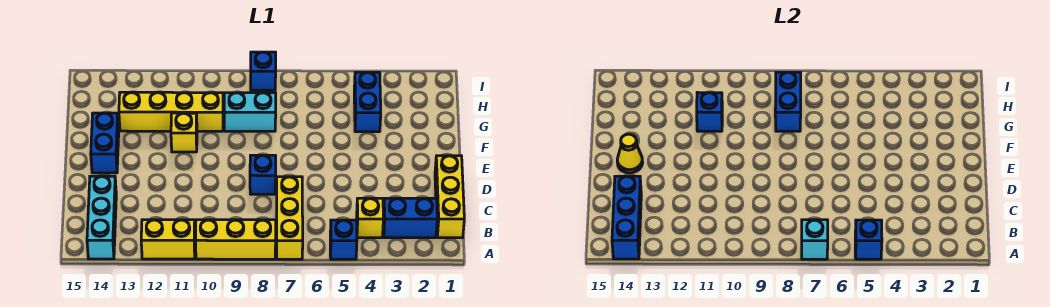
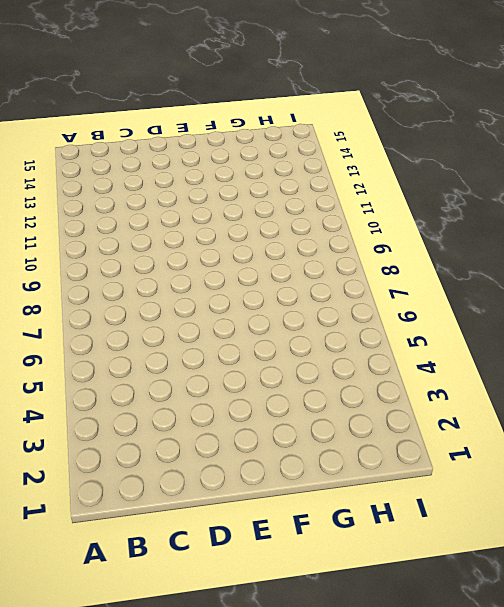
none -> blue brick A5 level 1
none -> yellow brick A7:C7 level 1
none -> yellow brick A8:A10 level 1

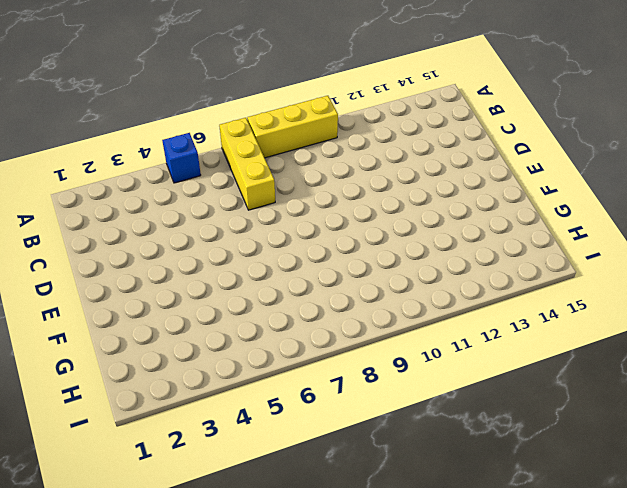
none -> yellow brick A11:A12 level 1
none -> cyan brick A14:C14 level 1
none -> yellow brick B1:D1 level 1

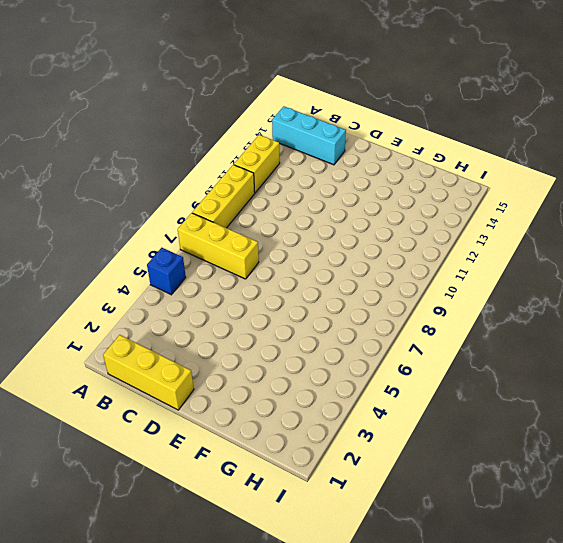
none -> blue brick B2:B3 level 1
none -> yellow brick B4 level 1
none -> blue brick D8 level 1

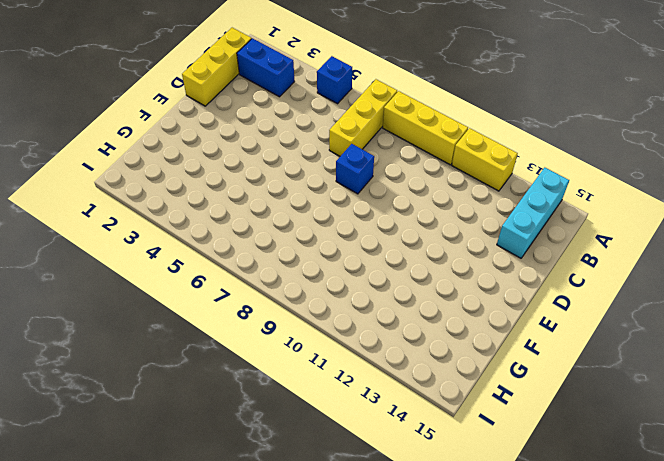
none -> yellow brick B4 level 1
none -> blue brick E14:F14 level 1
none -> yellow brick F11 level 1

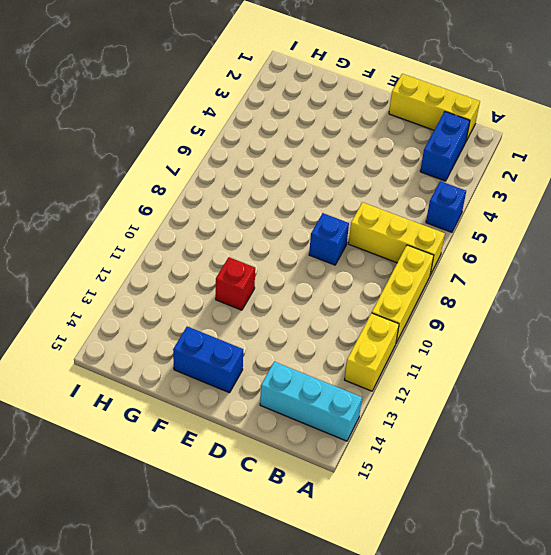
red brick F11 level 1 -> yellow brick F11 level 1
none -> yellow brick B4 level 1
none -> blue brick G4:H4 level 1
none -> cyan brick G8:G9 level 1

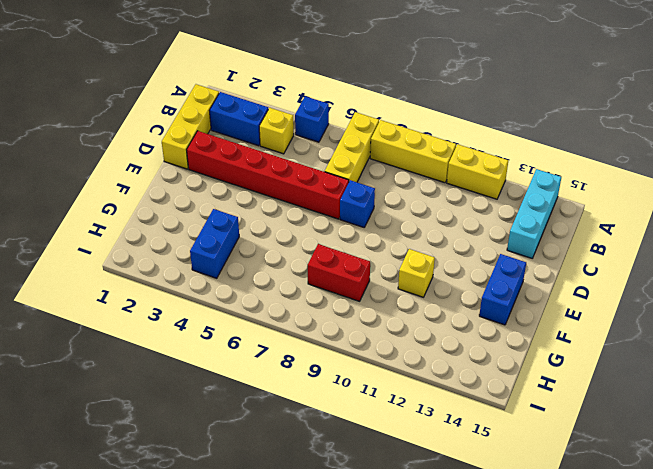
red brick D2:D7 level 1 -> none
red brick G8:G9 level 1 -> cyan brick G8:G9 level 1
none -> yellow brick G10:G13 level 1
none -> blue brick I8 level 1
none -> blue brick A5 level 2

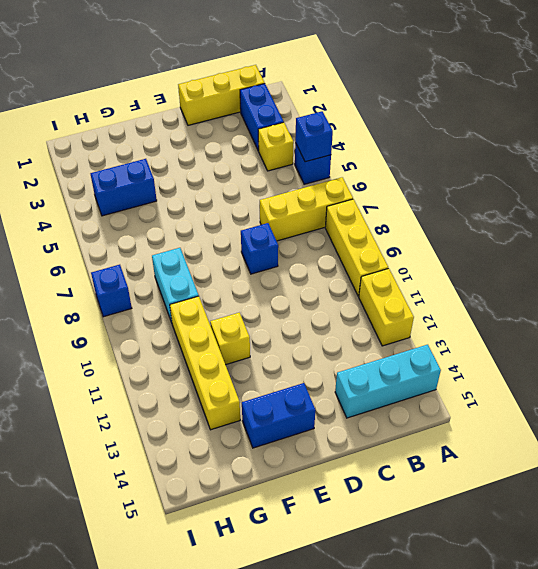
none -> cyan brick A7 level 2
none -> blue brick A14:C14 level 2
none -> yellow cone E14 level 2

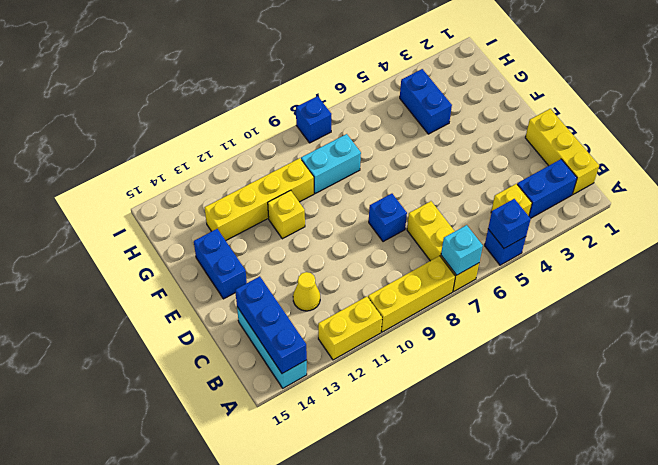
yellow cone C12 level 1 -> yellow cone E14 level 2
none -> blue brick G8:H8 level 2
none -> blue brick G11 level 2

